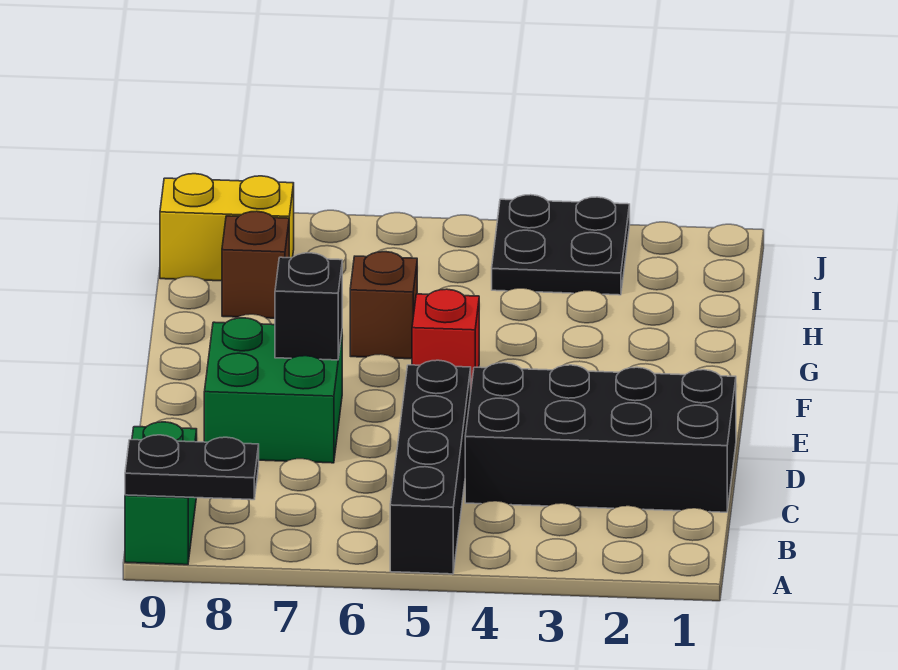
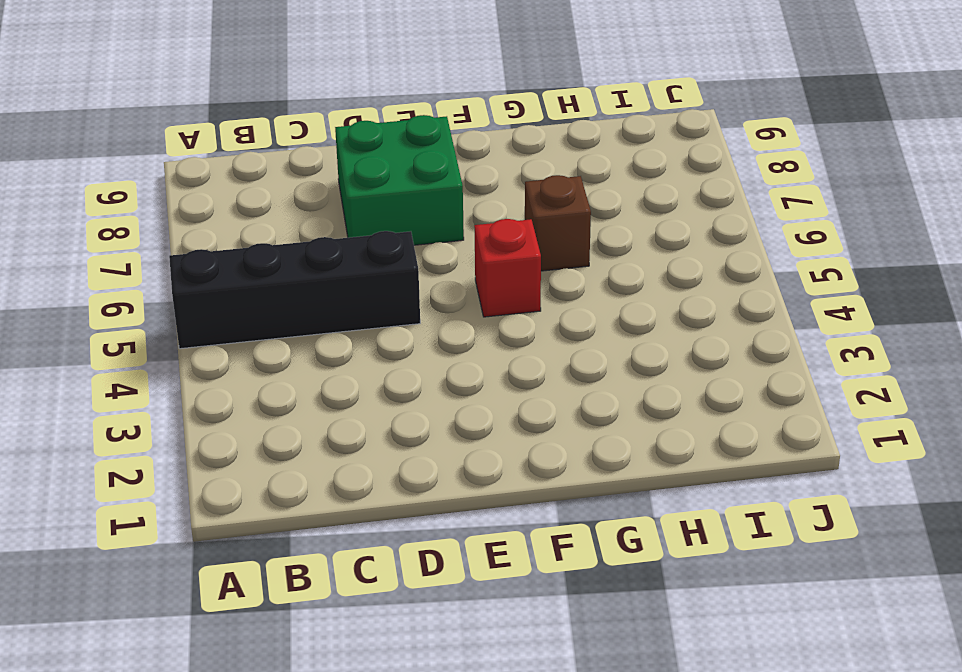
none -> green brick A9:B9 level 1
none -> black brick C1:D4 level 1

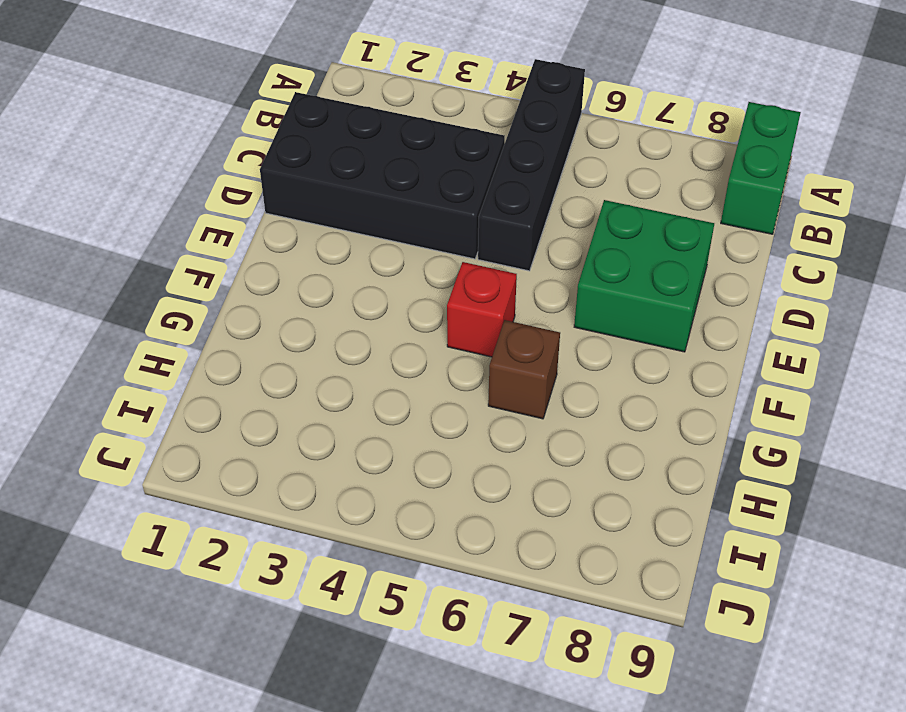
none -> brown brick H8 level 1
none -> black plate I3:J4 level 1

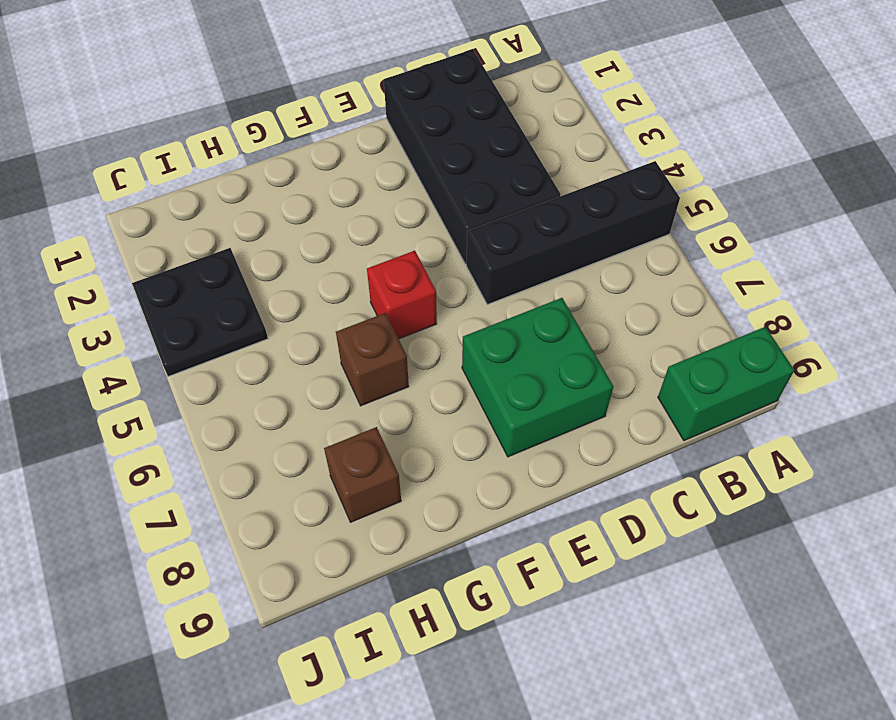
none -> yellow brick I8:I9 level 1
none -> black plate A8:A9 level 2

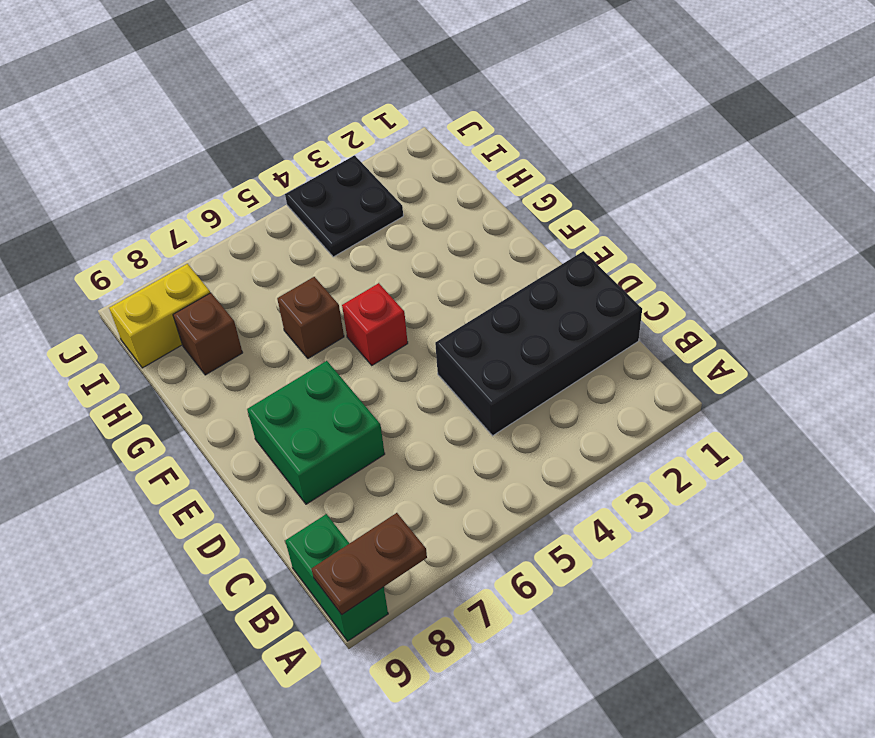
brown plate A8:A9 level 2 -> black plate A8:A9 level 2
none -> black brick A5:D5 level 1
none -> black brick E7 level 2

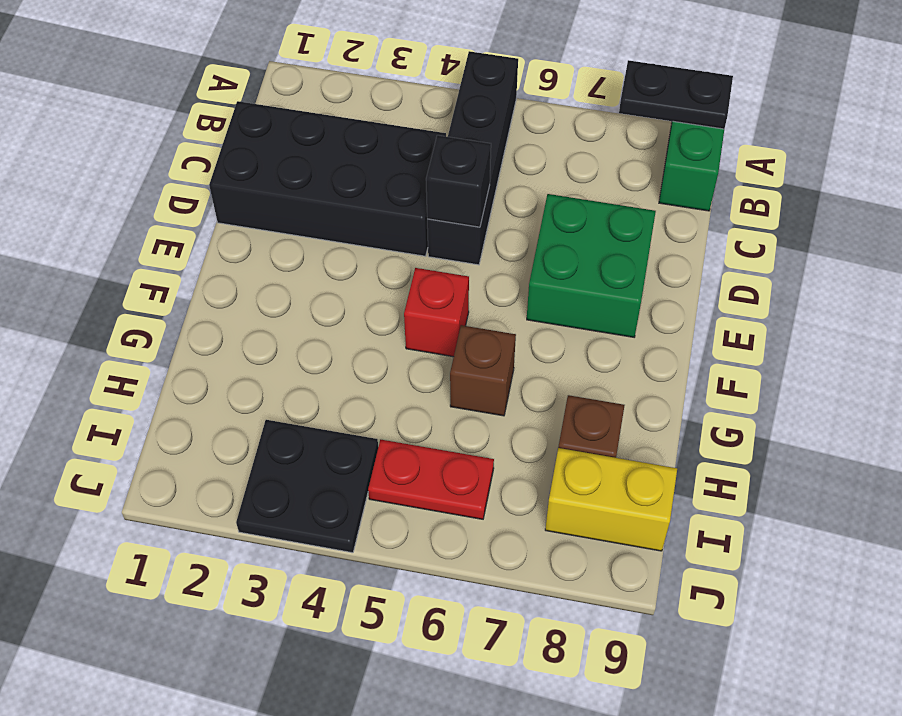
black brick D5 level 2 -> black brick E7 level 2
red plate I5:I6 level 1 -> none

